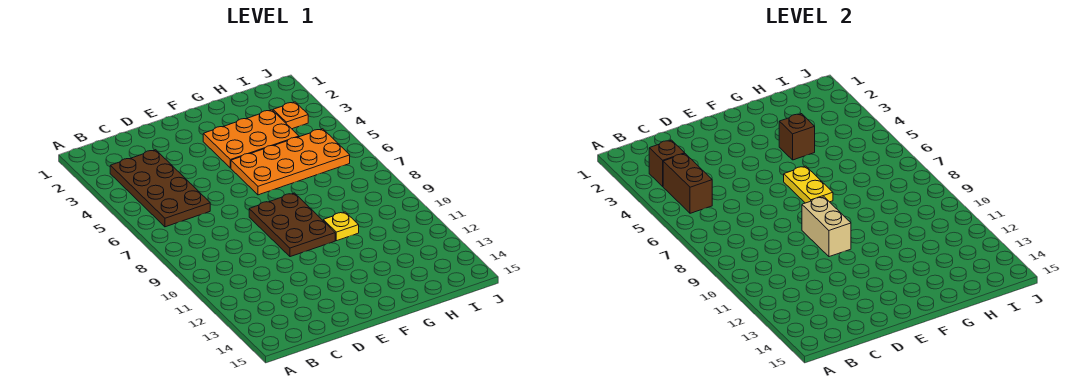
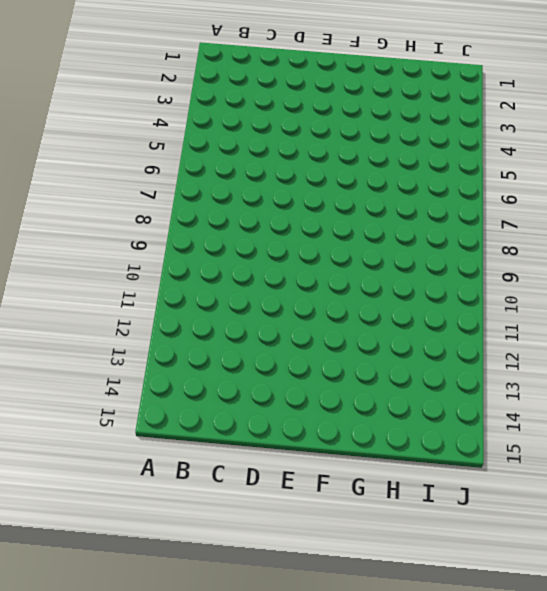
none -> brown plate B3:C6 level 1
none -> brown plate E8:F10 level 1

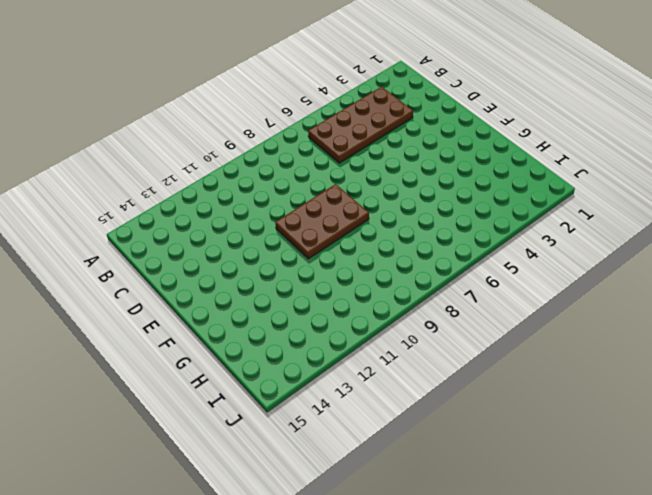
none -> orange plate F3:H4 level 1
none -> orange plate F5:I6 level 1

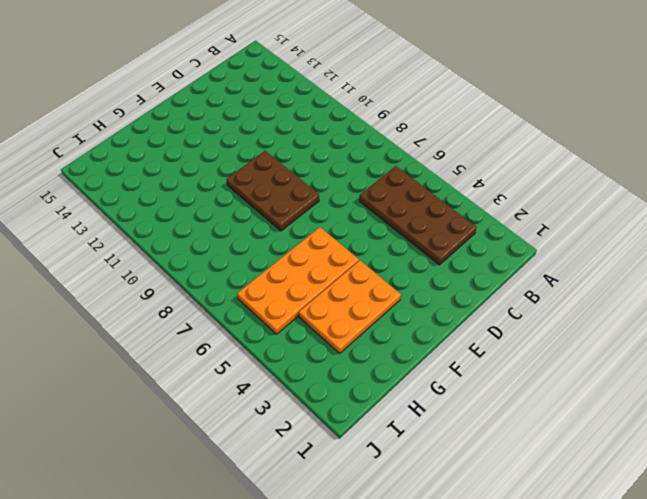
none -> yellow plate G10 level 1
none -> orange plate I3 level 1

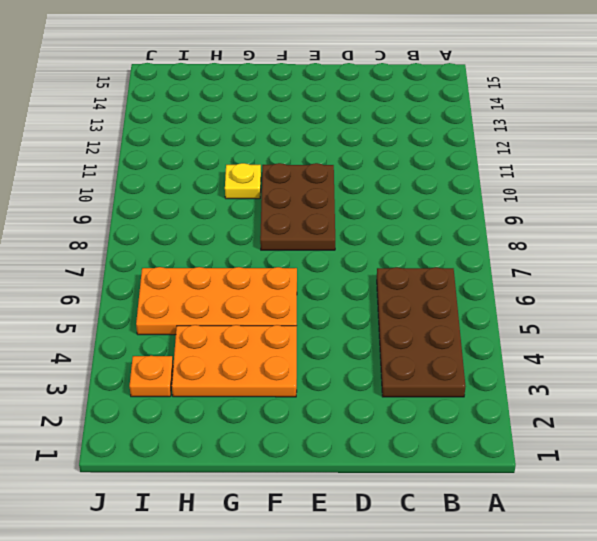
none -> brown brick B3 level 2
none -> brown brick B4:B5 level 2

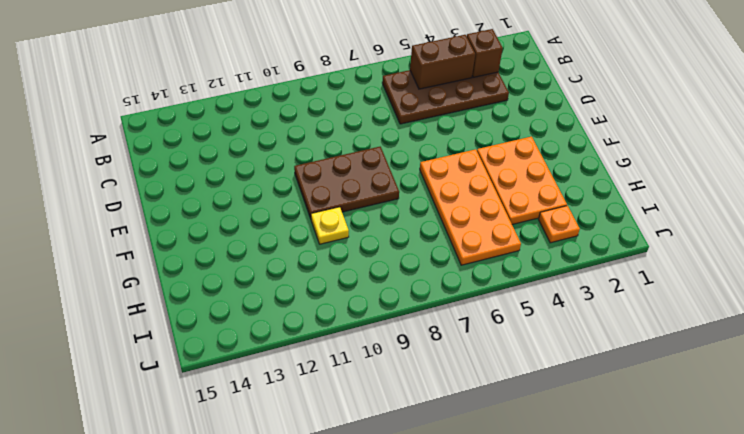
none -> tan brick E9:E10 level 2
none -> yellow plate F6:F7 level 2

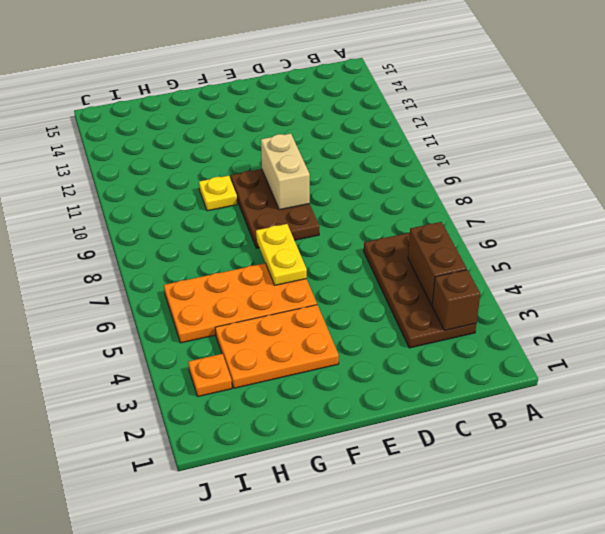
none -> brown brick G4 level 2

